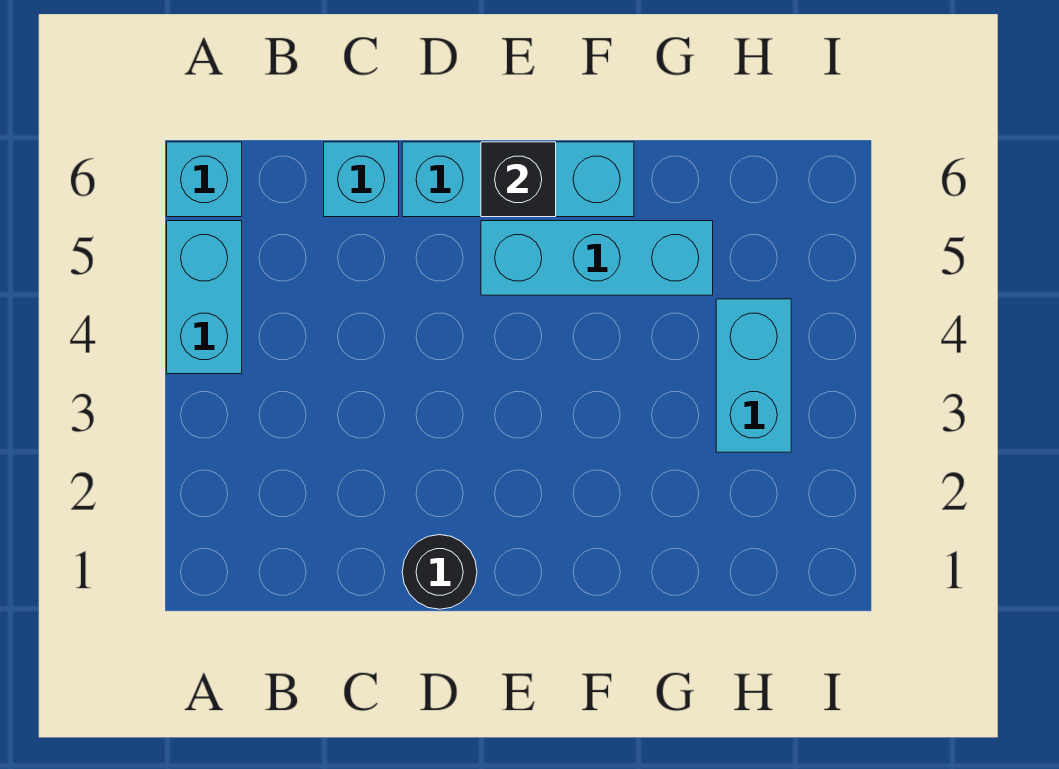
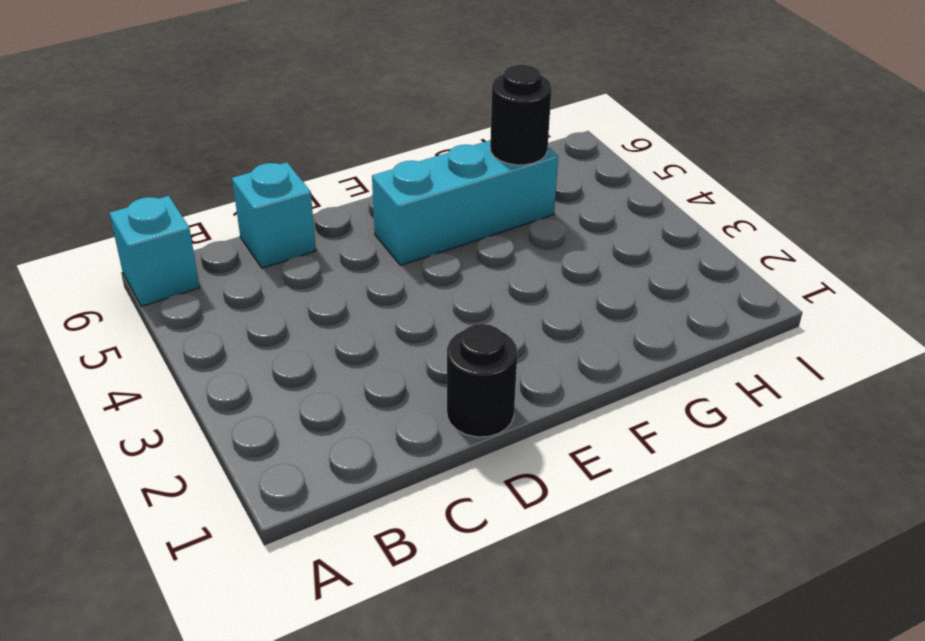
black round brick G5 level 2 -> none
none -> cyan brick A4:A5 level 1
none -> cyan brick D6:F6 level 1

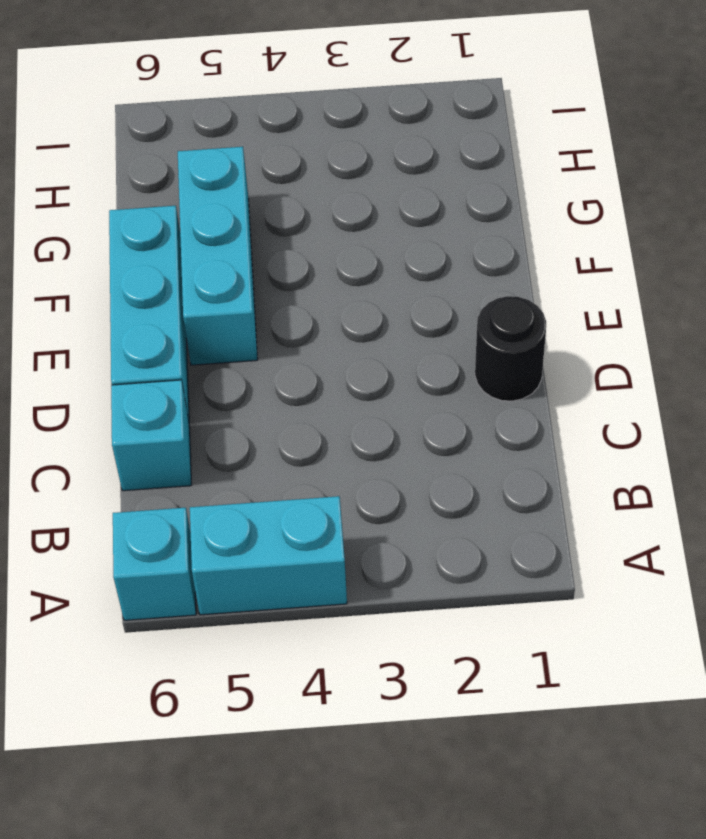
none -> cyan brick H3:H4 level 1
none -> black brick E6 level 2

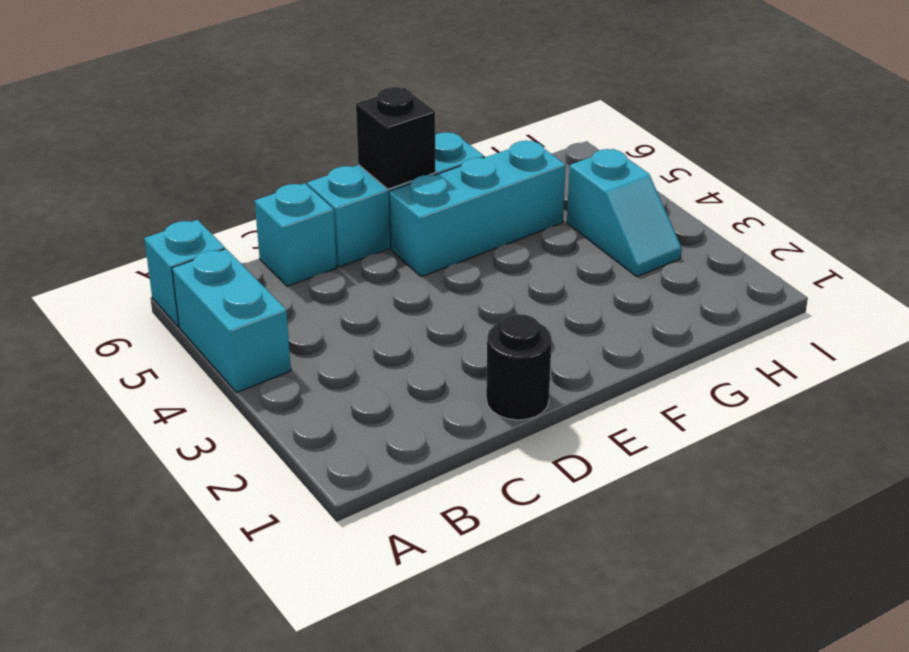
cyan slope H3:H4 level 1 top 4 -> cyan brick H3:H4 level 1

